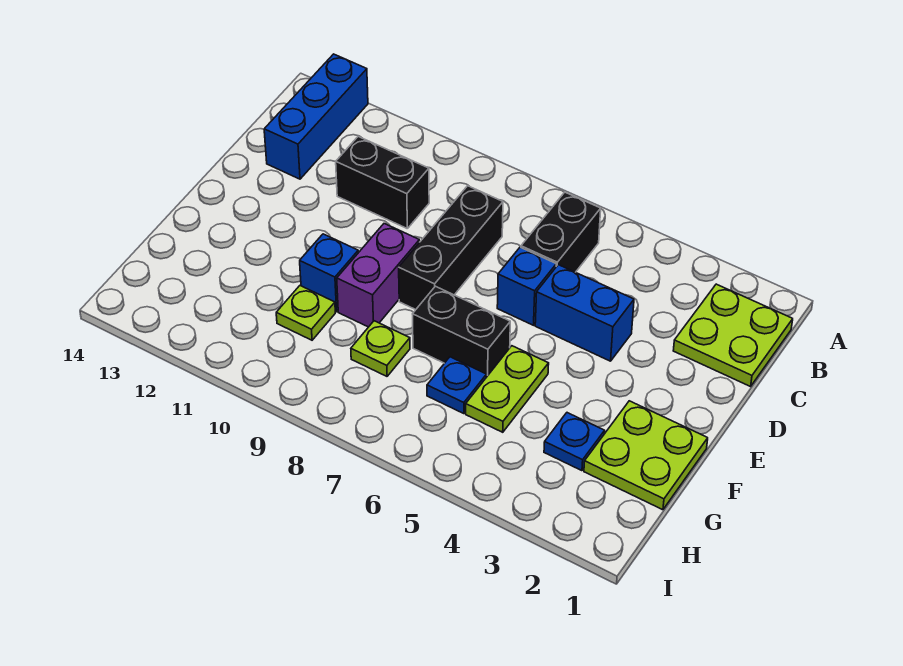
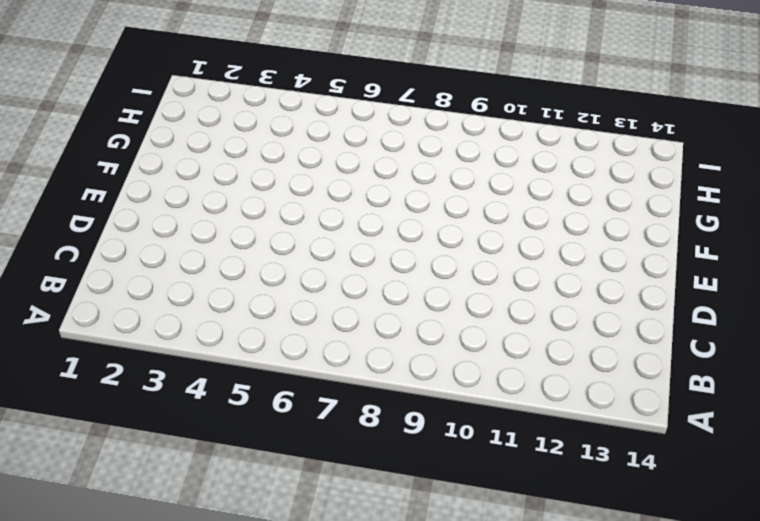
none -> blue brick A13:C13 level 1
none -> lime plate B1:C2 level 1
none -> black brick B6:C6 level 1

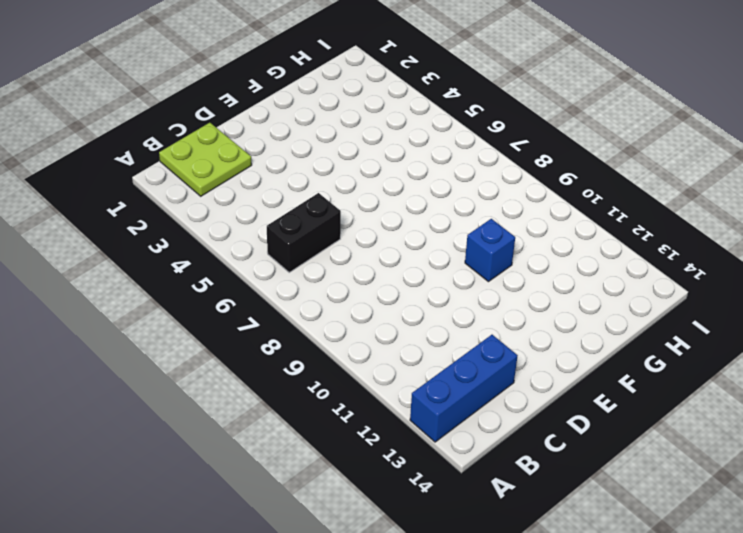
none -> black brick C8:E8 level 1
none -> black brick C10:C11 level 1
none -> blue brick D4:D5 level 1

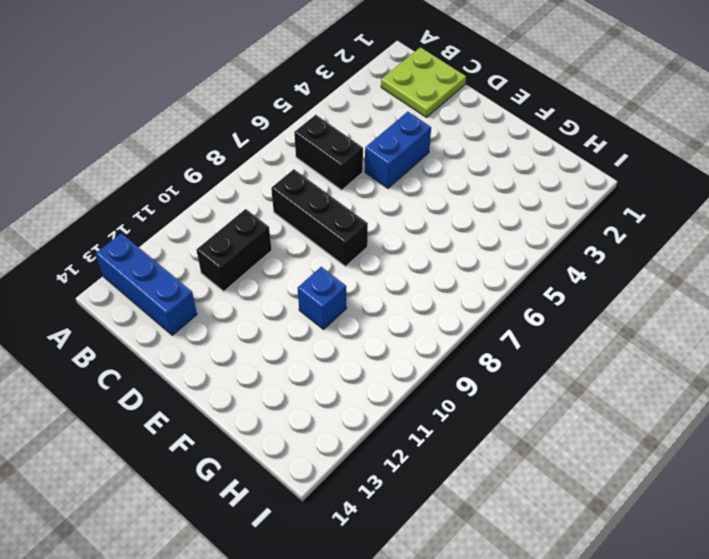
none -> blue brick D6 level 1
none -> purple brick E9:F9 level 1
none -> lime plate F1:G2 level 1

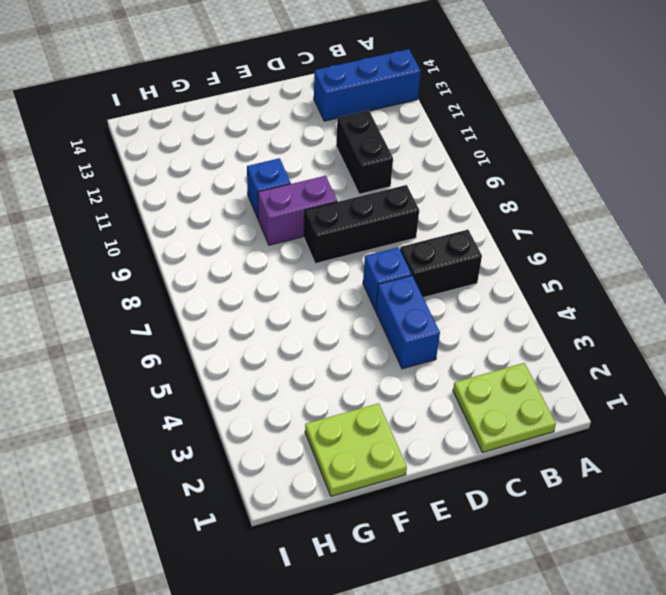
none -> lime plate F5:G5 level 1
none -> black brick F6:F7 level 1
none -> blue plate G3 level 1

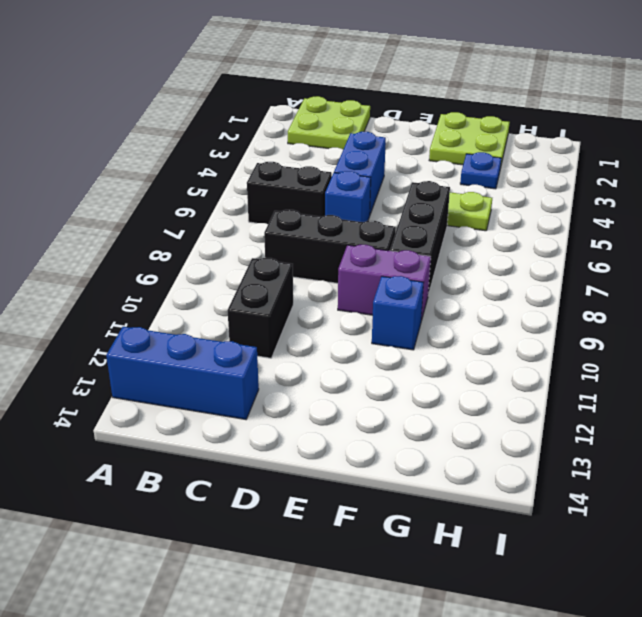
black brick F6:F8 level 1 -> black brick F6:F7 level 1
none -> blue plate G6 level 1
none -> lime plate G8 level 1
none -> lime plate G10 level 1

